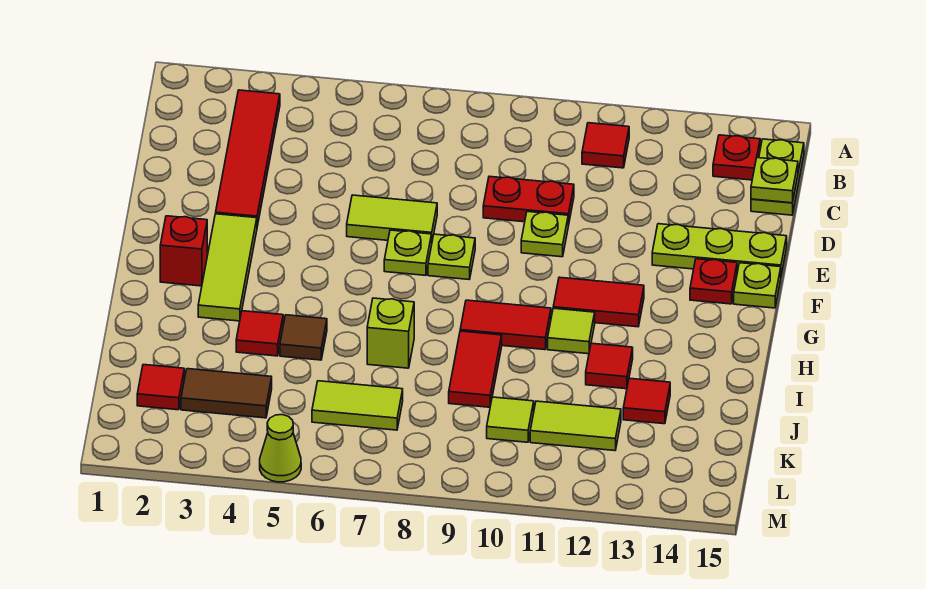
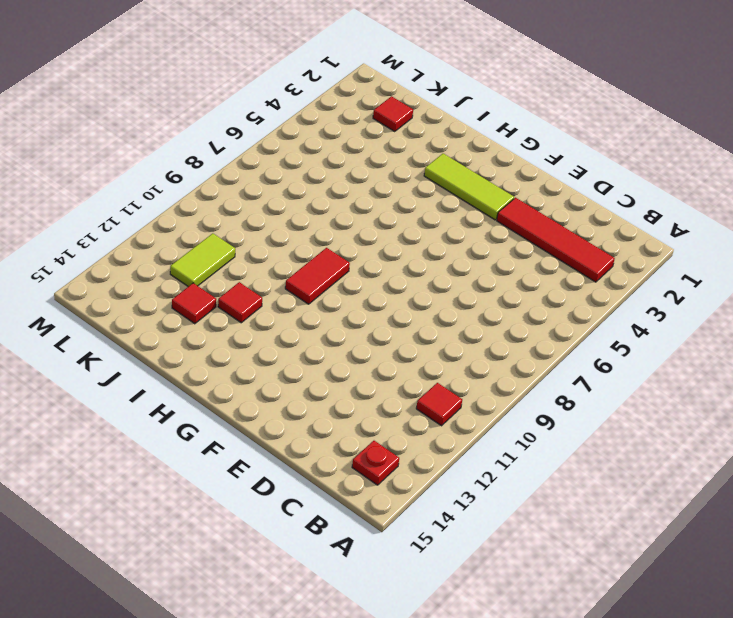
none -> lime plate B15:C15 level 1
none -> red plate D9:D10 level 1
none -> lime tile E6:E7 level 1
none -> lime plate E10 level 1

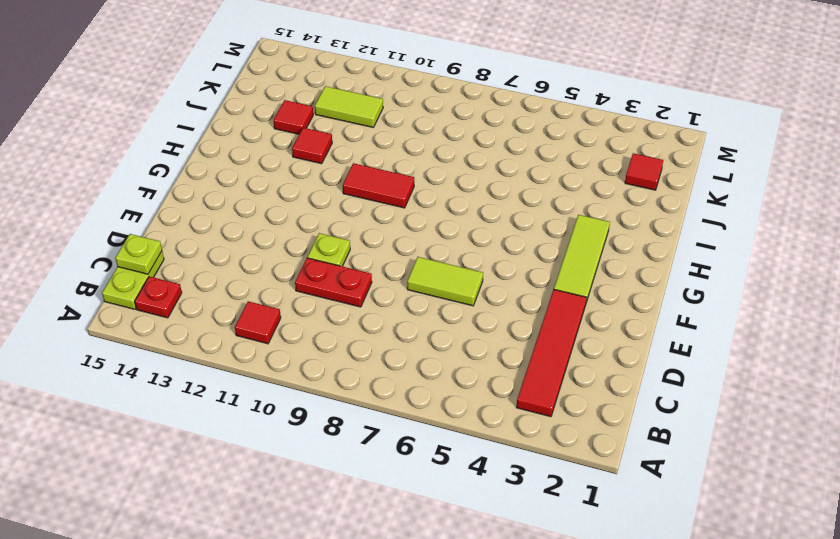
none -> lime plate E13:E15 level 1
none -> lime plate F7 level 1
none -> lime plate F8 level 1
none -> red plate F14 level 1

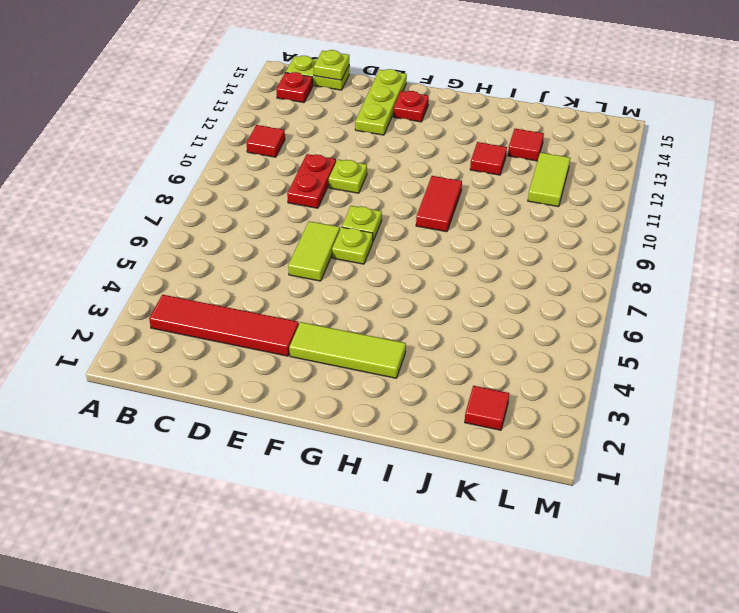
none -> lime plate F15 level 1
none -> red brick G2 level 1
none -> red tile G11:G12 level 1
none -> lime tile H11 level 1

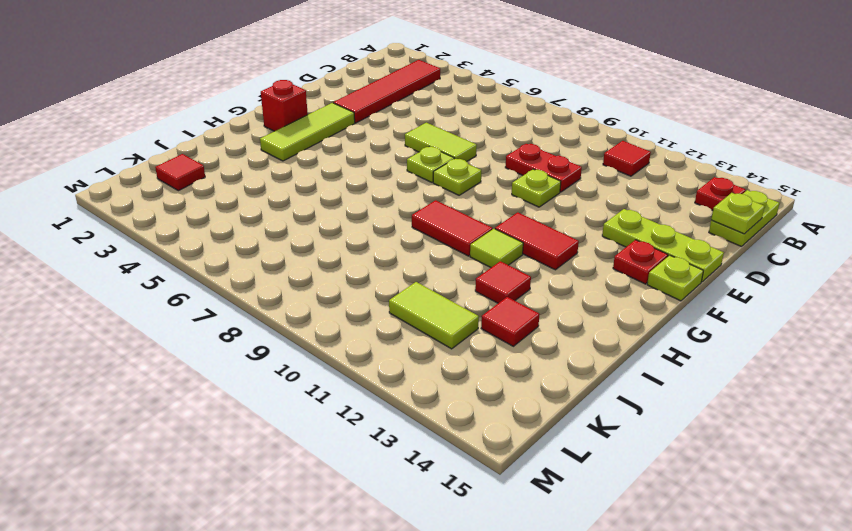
none -> red tile I4 level 1
none -> brown tile I5 level 1
none -> lime brick I7 level 1
none -> red tile I9:J9 level 1

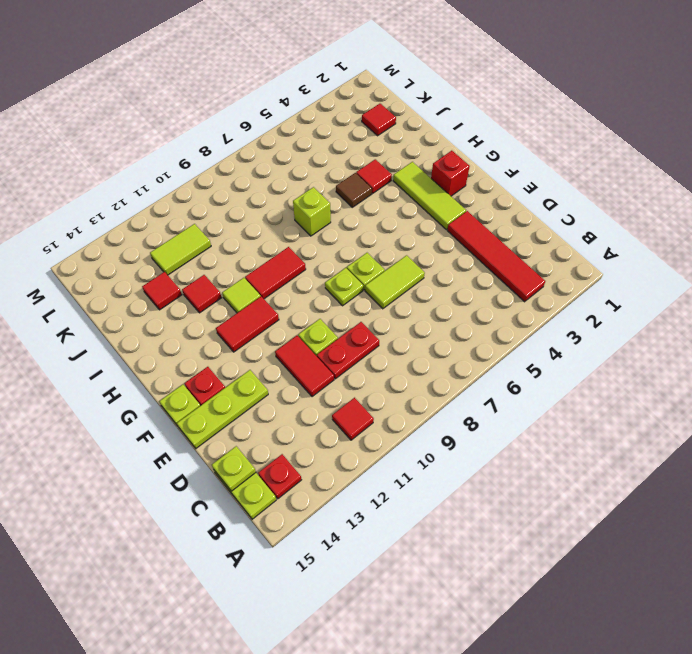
red tile D11:E11 level 1 -> red tile I9:J9 level 1
none -> brown tile K3:K4 level 1
none -> lime tile K6:K7 level 1
none -> lime tile K10 level 1
none -> lime cone M5 level 1

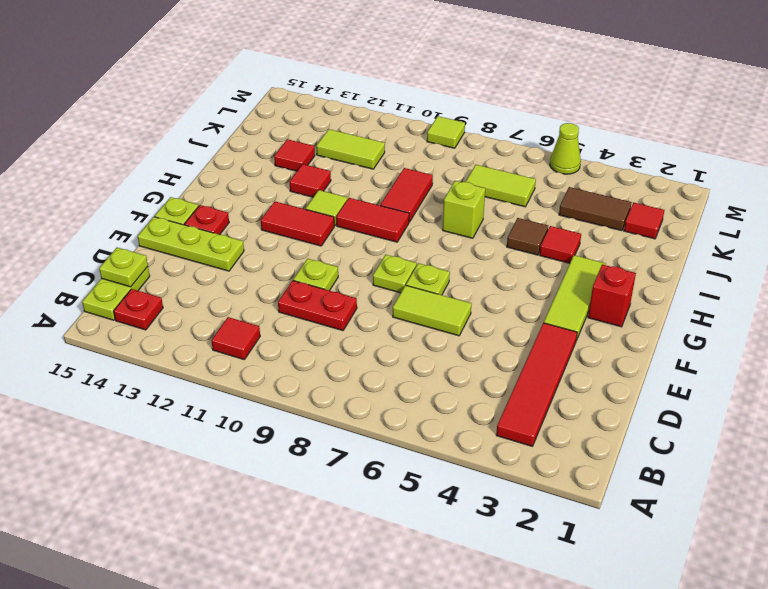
lime tile M9 level 1 -> lime tile K10 level 1

